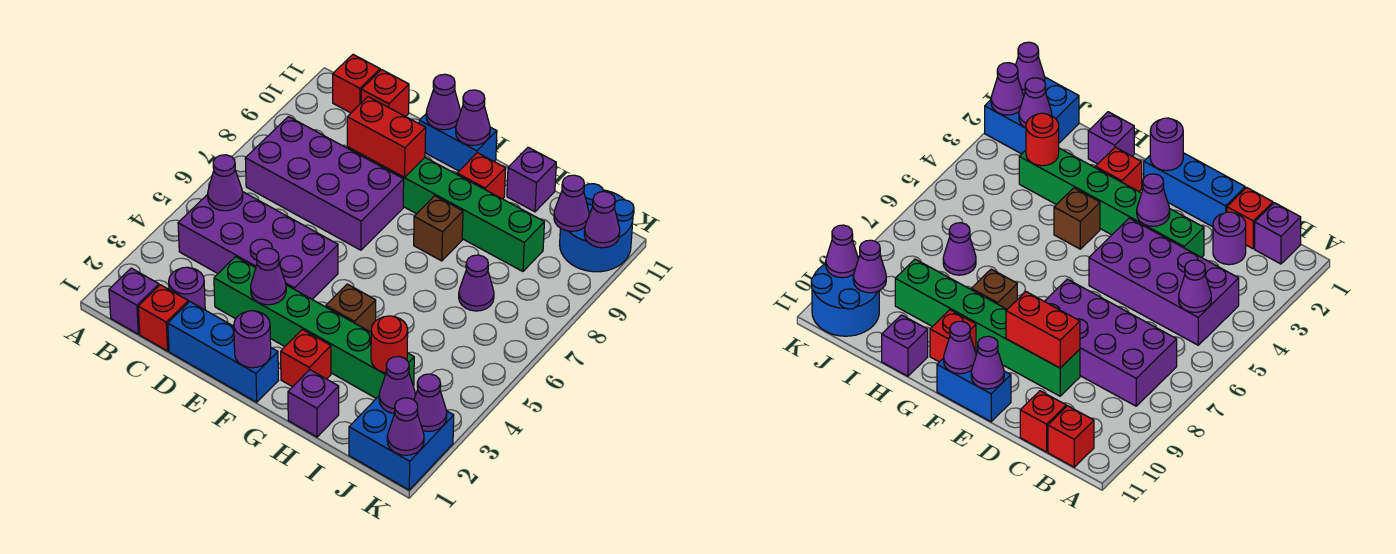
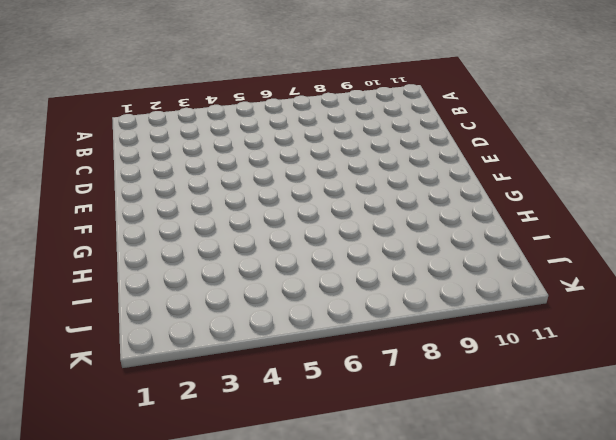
none -> purple brick B1 level 1
none -> purple brick B4:E5 level 1
none -> purple brick B7:E8 level 1
none -> red brick B11 level 1

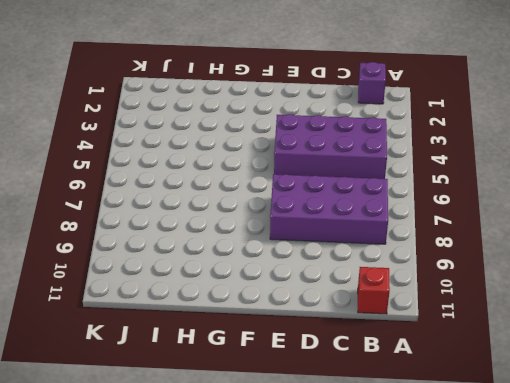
none -> red brick C1 level 1
none -> purple round brick C2 level 1
none -> red brick C11 level 1
none -> blue brick D1:F1 level 1

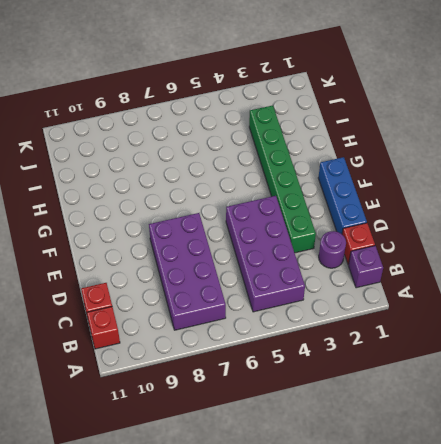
none -> green brick D9:I9 level 1
none -> blue brick E11:F11 level 1
none -> red brick G2 level 1
none -> brown brick G4 level 1

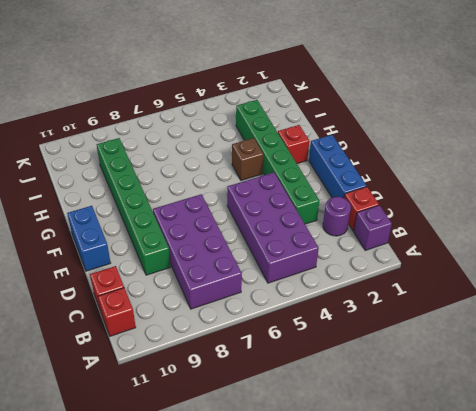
none -> brown brick G8 level 1
none -> red brick G10 level 1
none -> purple brick H1 level 1
none -> purple brick H11 level 1

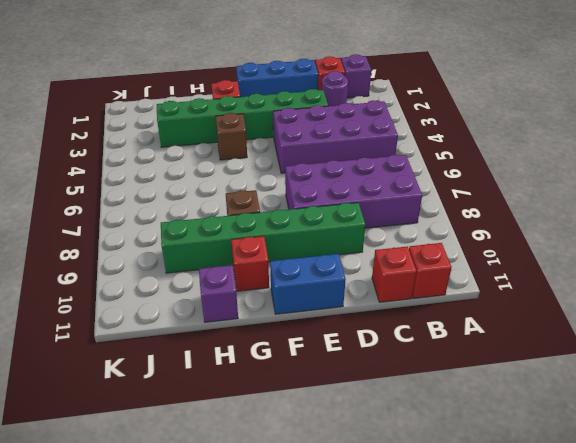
none -> purple brick H1 level 1
none -> purple cone I7 level 1
none -> blue brick J1:K2 level 1
none -> blue round brick J10:K11 level 1

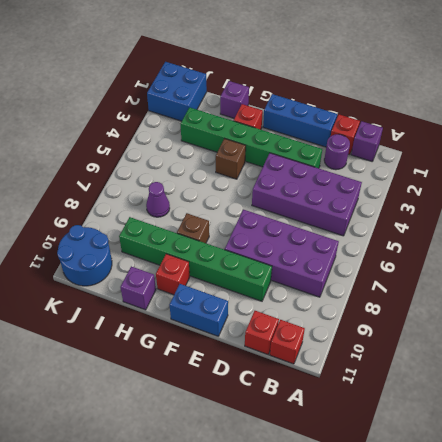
none -> purple cone B5 level 2
none -> red brick D9:E9 level 2
none -> purple cone E3 level 2
none -> purple cone E11 level 2

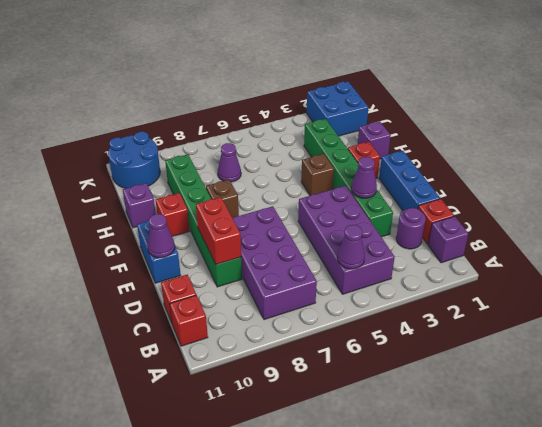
none -> purple round brick F1 level 2
none -> purple cone F11 level 2
none -> red round brick I3 level 2
none -> purple cone J2 level 2

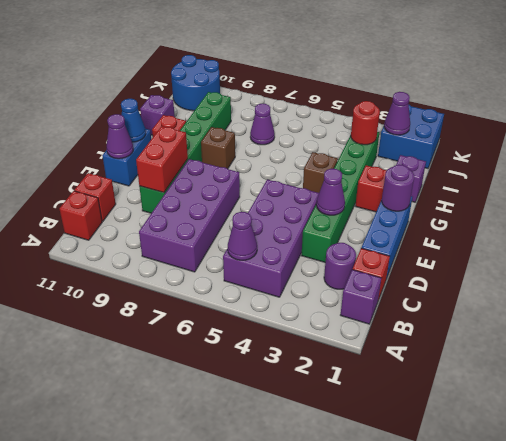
blue cone F11 level 2 -> purple cone F11 level 2
none -> purple cone J10 level 2
none -> purple cone K1 level 2
none -> purple cone K2 level 2
none -> purple cone K10 level 2

